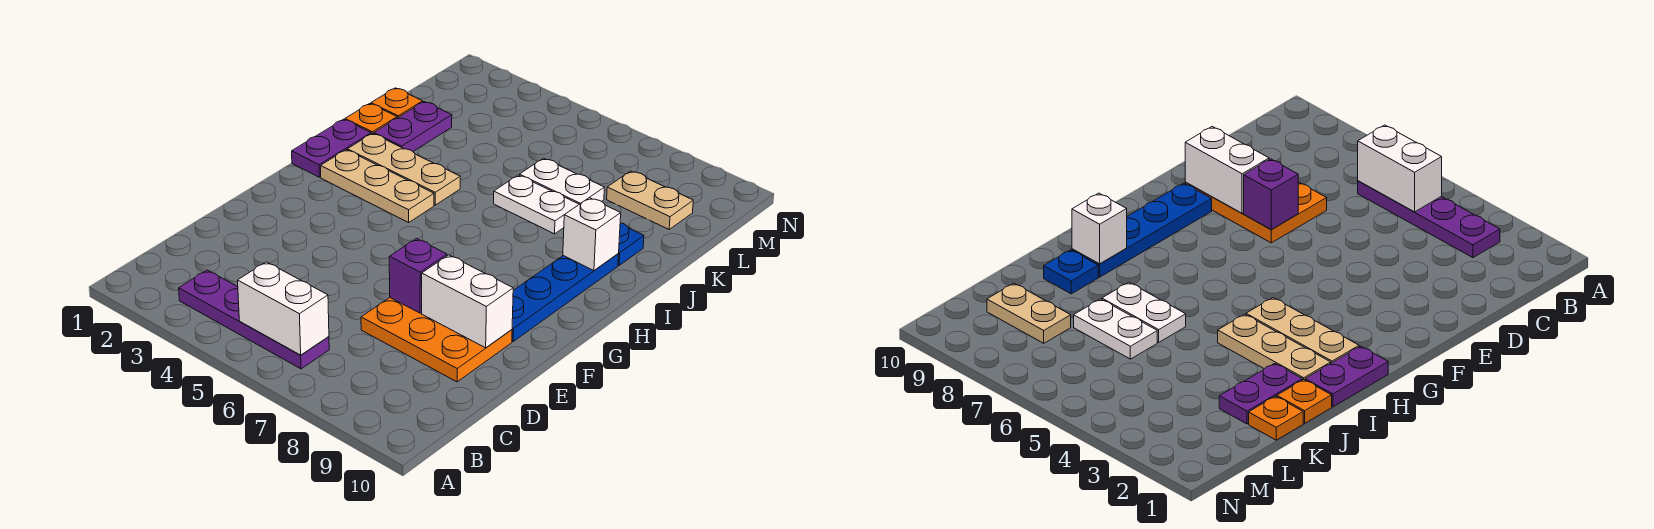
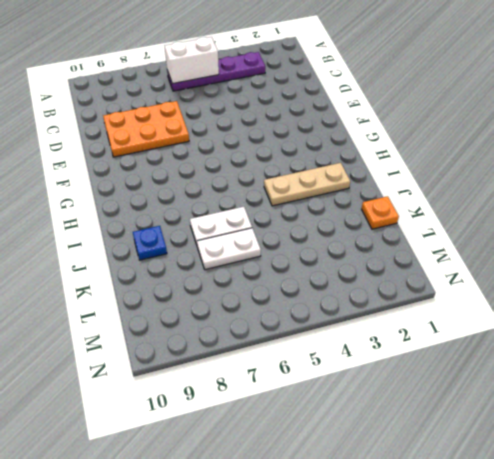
none -> blue plate F9:I9 level 1
none -> purple plate H1:I1 level 1
none -> tan plate H2:H4 level 1

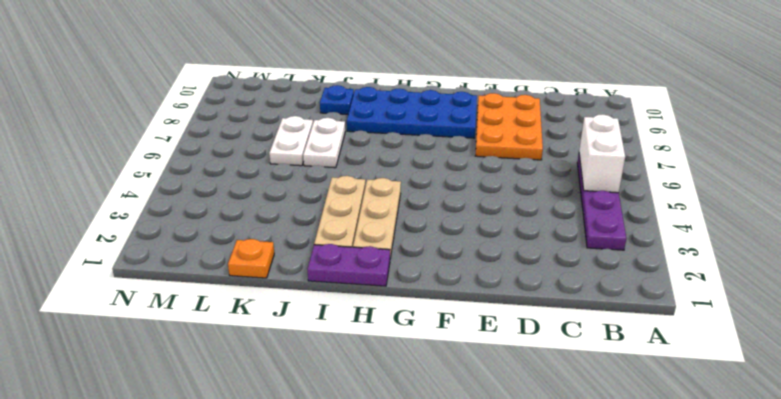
blue plate F8:I9 level 1 -> blue plate F9:I9 level 1
none -> orange plate J1 level 1
none -> purple plate J2:K2 level 1
none -> tan plate L8:L9 level 1

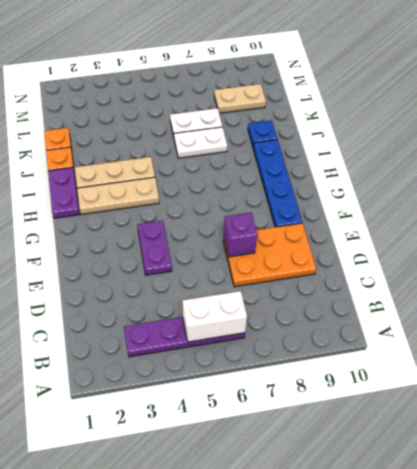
purple plate E4:F4 level 1 -> purple plate J2:K2 level 1
none -> white brick E8:E9 level 2
none -> white brick I9 level 2

